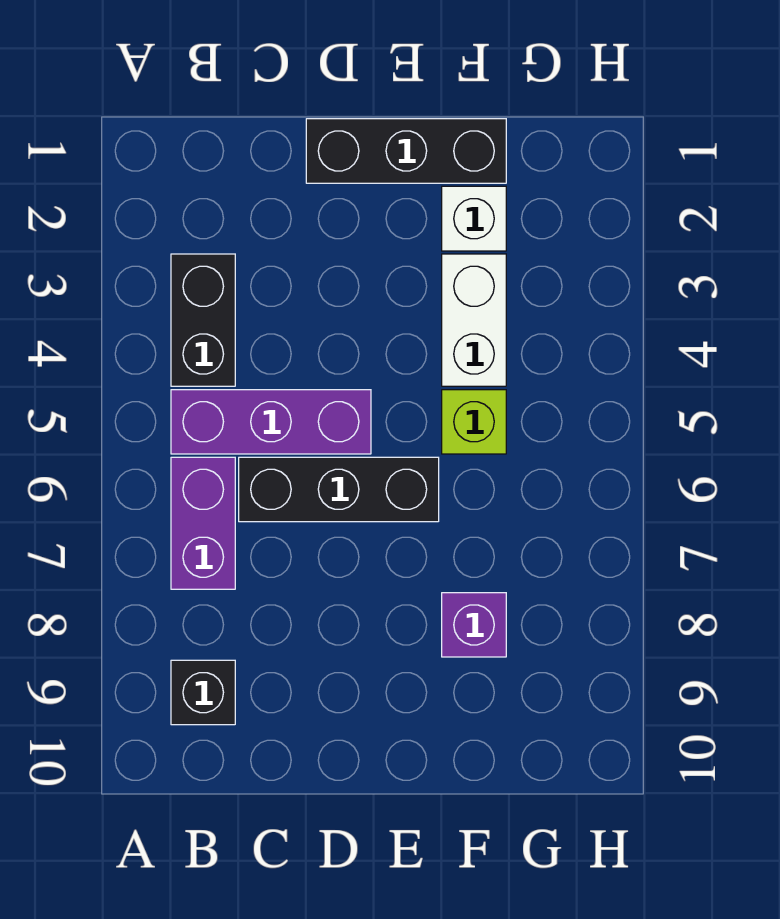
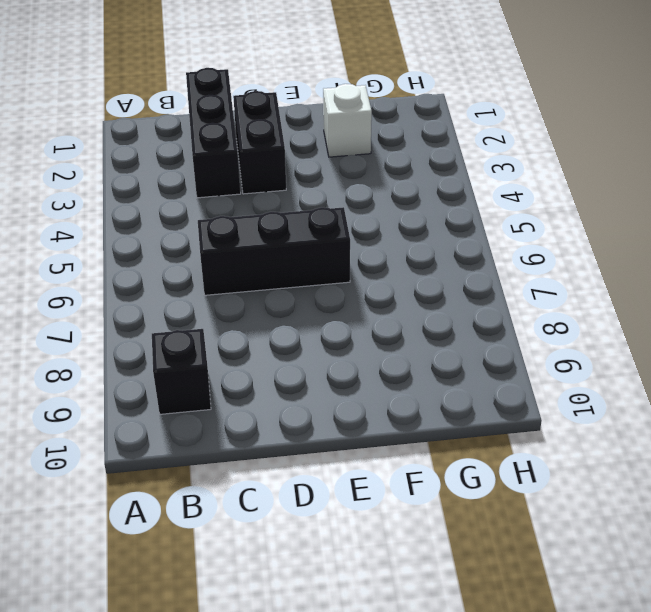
black brick C1:C3 level 1 -> black brick D1:F1 level 1
black brick D2:D3 level 1 -> black brick B3:B4 level 1
none -> purple brick B5:D5 level 1
none -> purple brick B6:B7 level 1

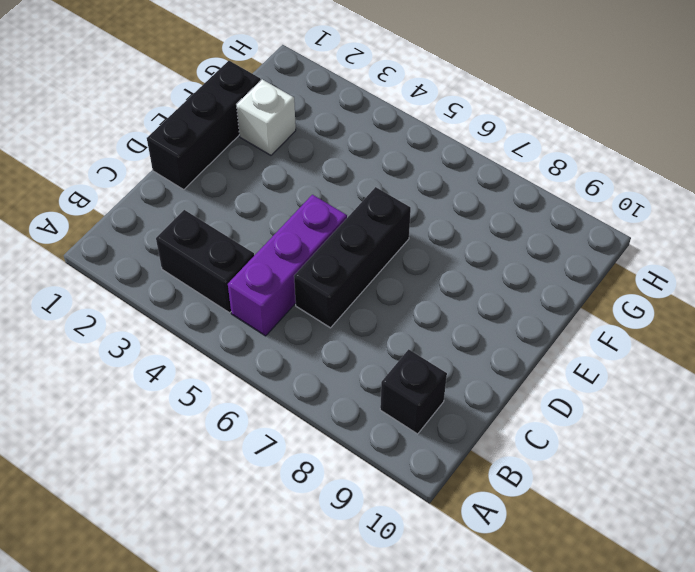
none -> purple brick B6:B7 level 1
none -> white brick F3:F4 level 1

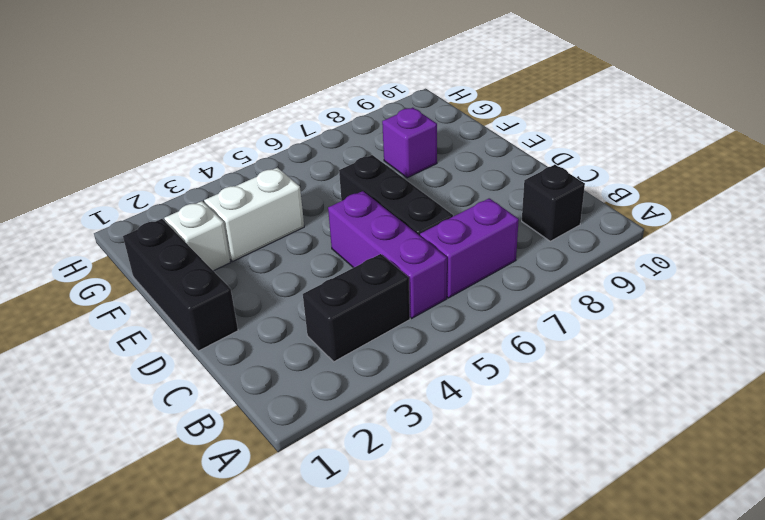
none -> lime brick F5 level 1

